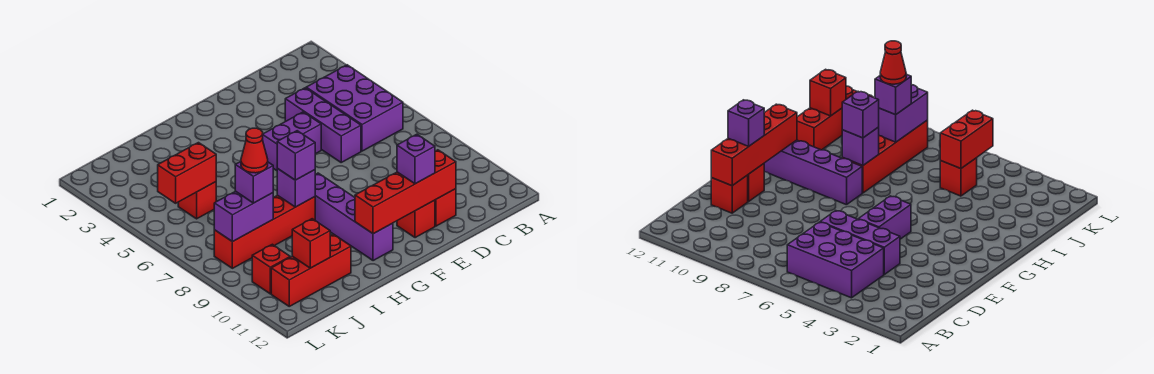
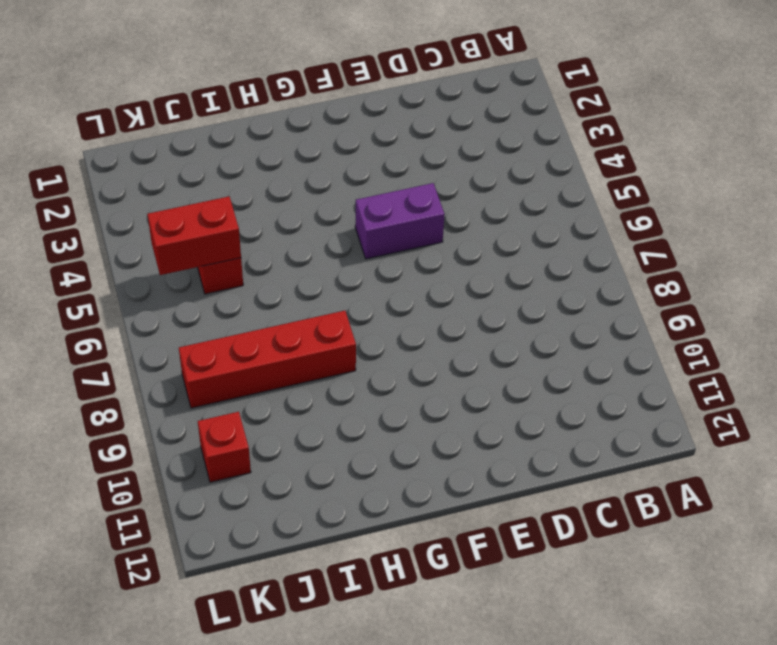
none -> purple brick B4:C6 level 1
none -> purple brick D4:D6 level 1
none -> red brick D11 level 1

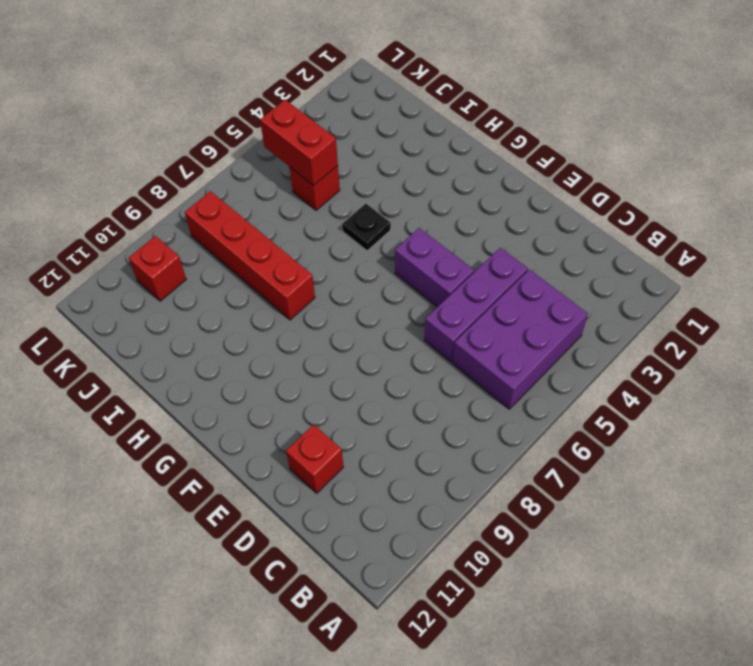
black plate H5 level 1 -> none
none -> red brick E11 level 1
none -> purple brick G8:G11 level 1
none -> red brick I11:K11 level 1

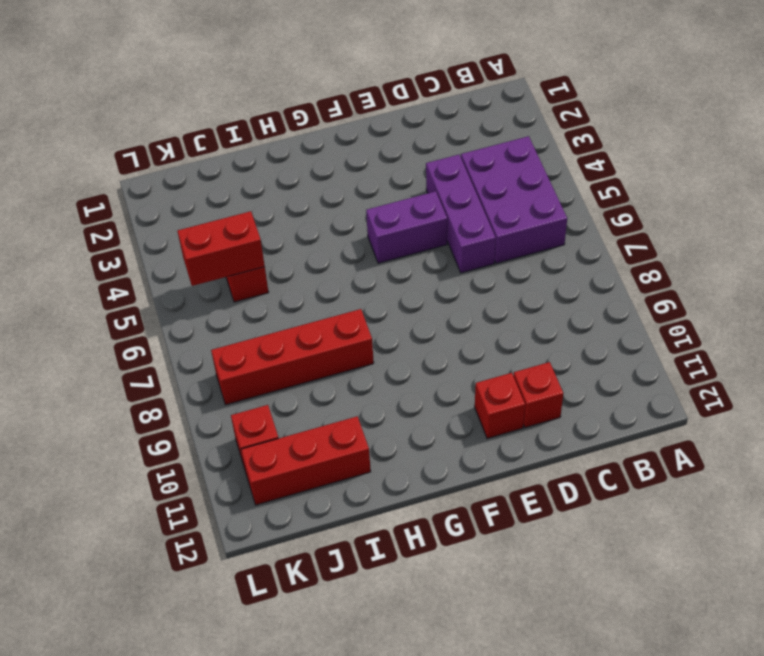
none -> purple brick G8:G11 level 1
none -> red brick D11:G11 level 2
none -> purple brick H8 level 2

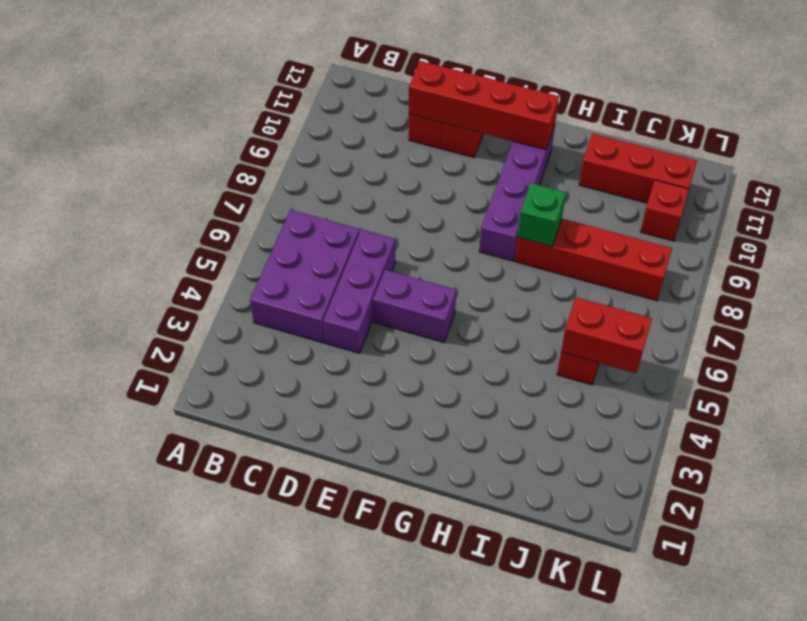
green brick H8 level 2 -> purple brick H8 level 2
none -> purple brick J8:K8 level 2
none -> red brick J11 level 2
none -> purple brick E11 level 3

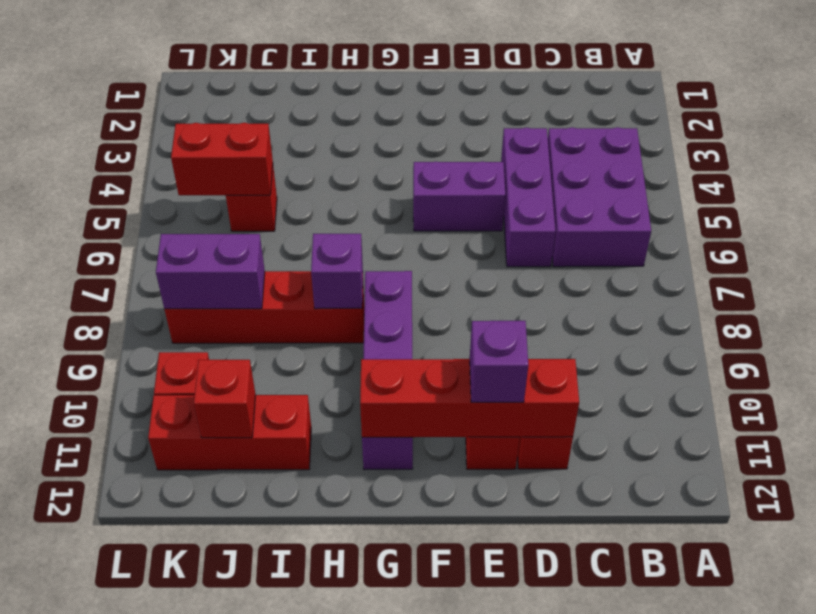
none -> purple brick H8 level 3
none -> purple brick J8 level 3
none -> red cone J8 level 4

